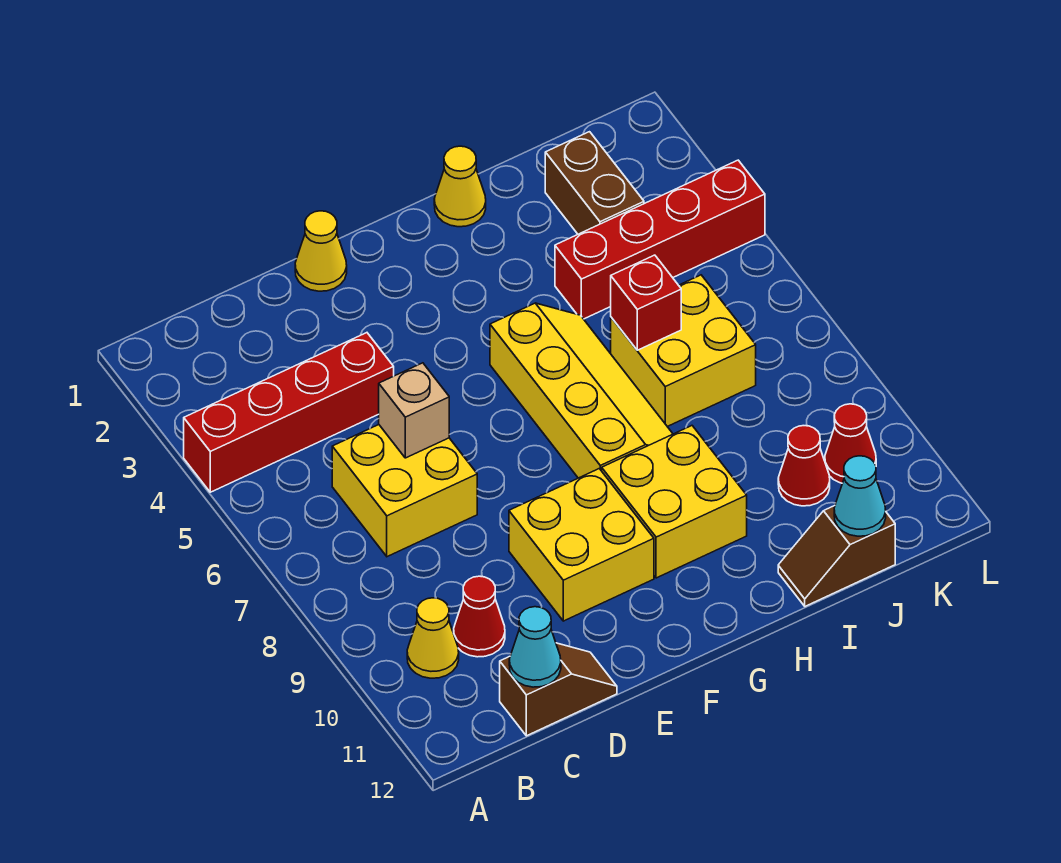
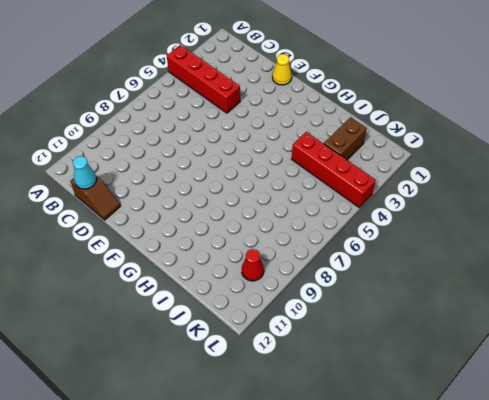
none -> yellow cone B10 level 1
none -> yellow brick C6:D7 level 1
none -> red cone C10 level 1

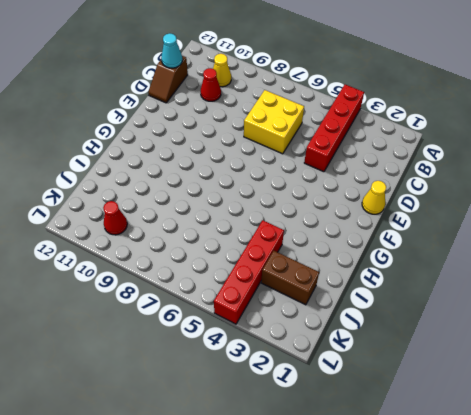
none -> yellow brick E9:F10 level 1
none -> yellow slope G5:H8 level 1 top G
none -> yellow brick G9:H10 level 1

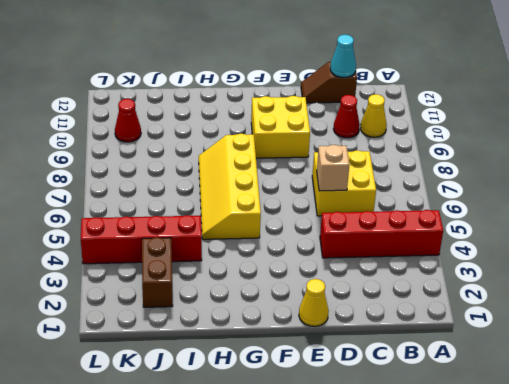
none -> yellow brick G9:H10 level 1
none -> yellow cone H1 level 1
none -> yellow brick I6:J7 level 1

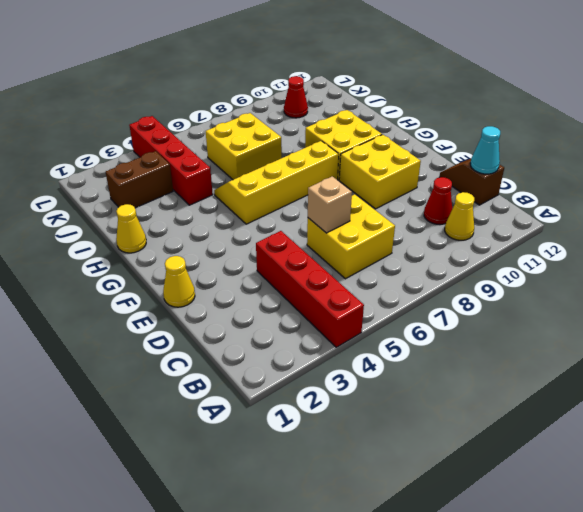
none -> brown slope I12:J12 level 1 top J
none -> red cone J10 level 1
none -> red brick I6 level 2

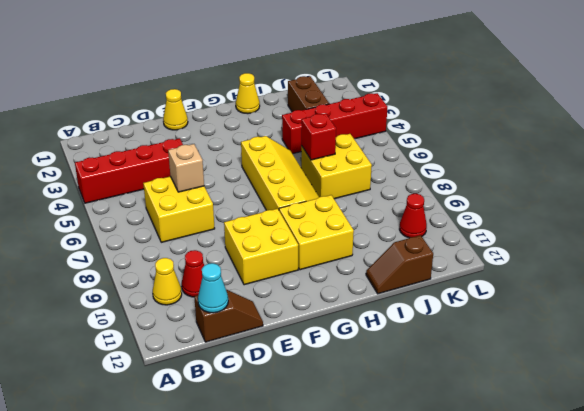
none -> red cone J10 level 1
none -> cyan cone J12 level 2

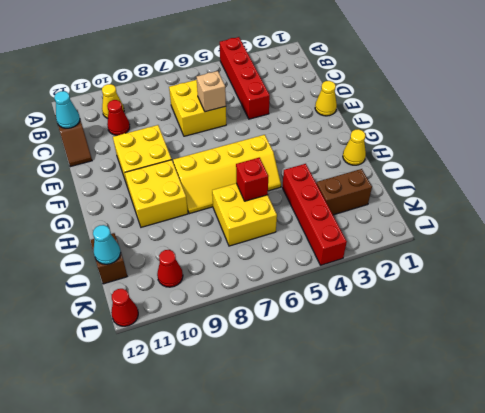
red cone L12 level 1 -> red cone J10 level 1

